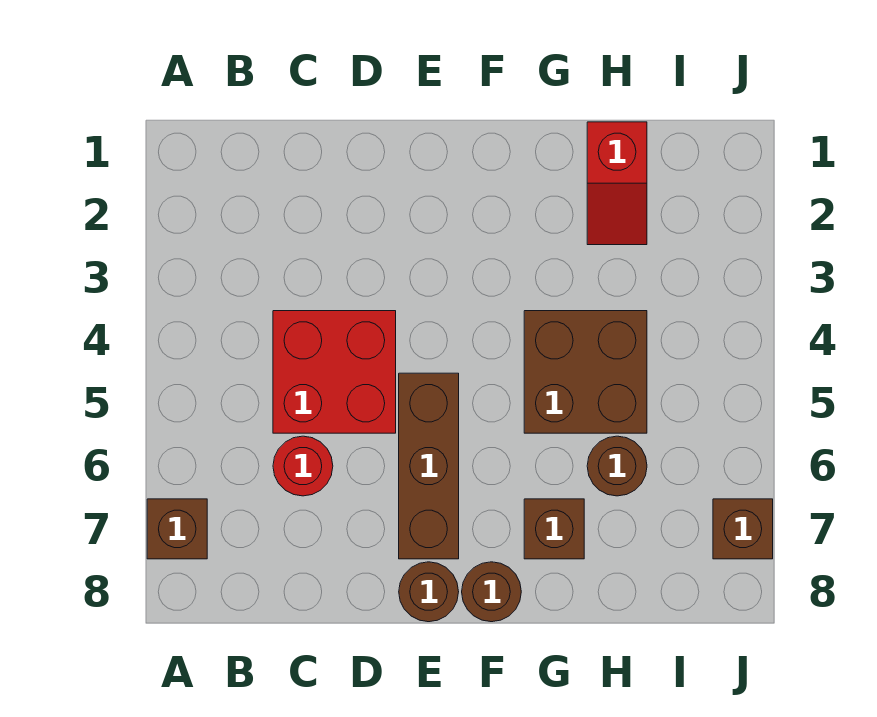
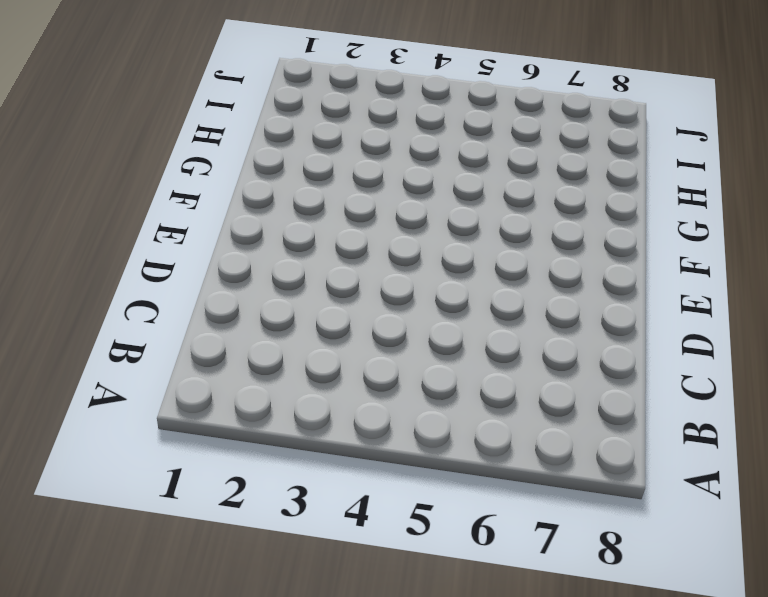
none -> brown brick A7 level 1
none -> red brick C4:D5 level 1

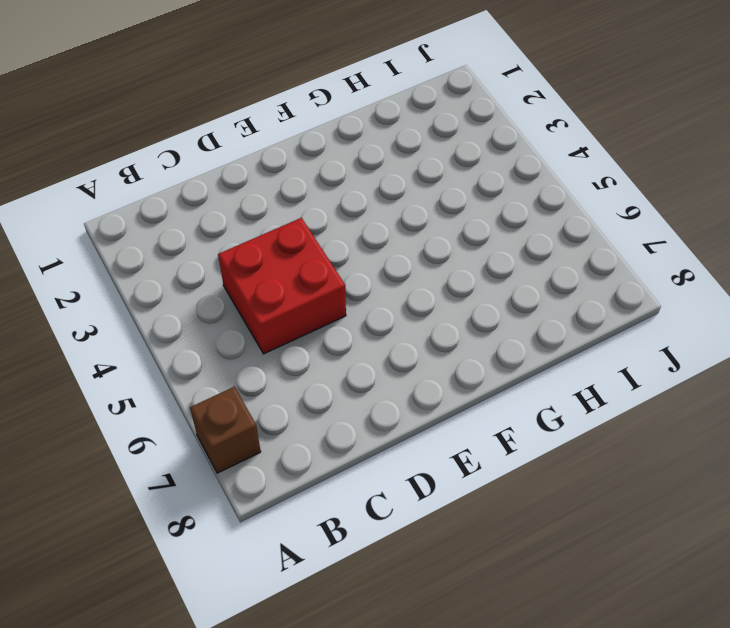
none -> red round brick C6 level 1
none -> brown brick E5:E7 level 1

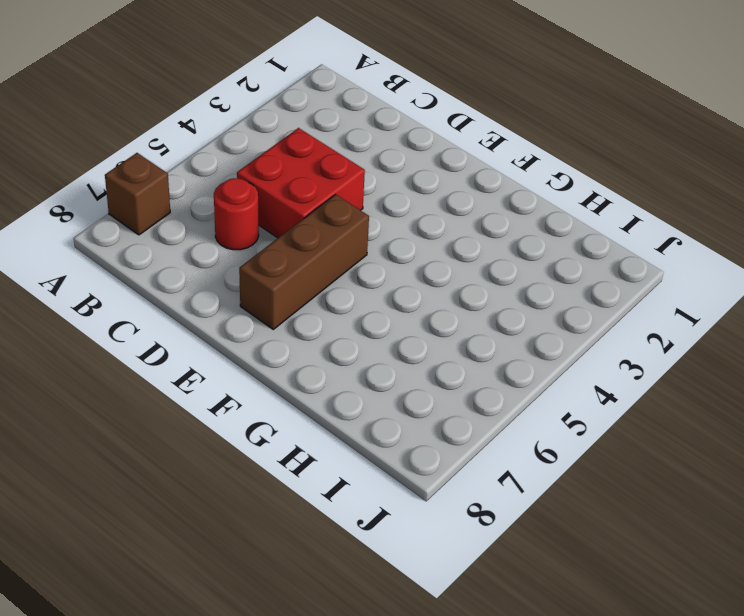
none -> brown round brick E8 level 1
none -> brown round brick F8 level 1

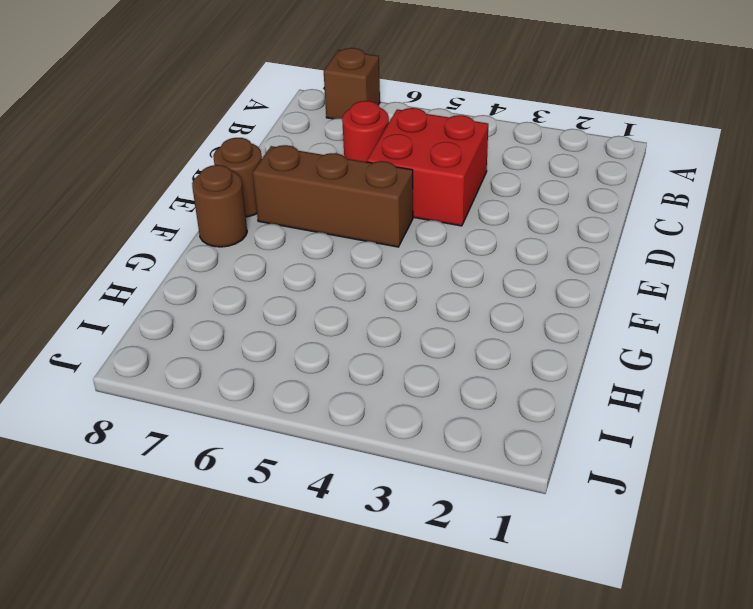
none -> brown brick G4:H5 level 1
none -> brown brick G7 level 1

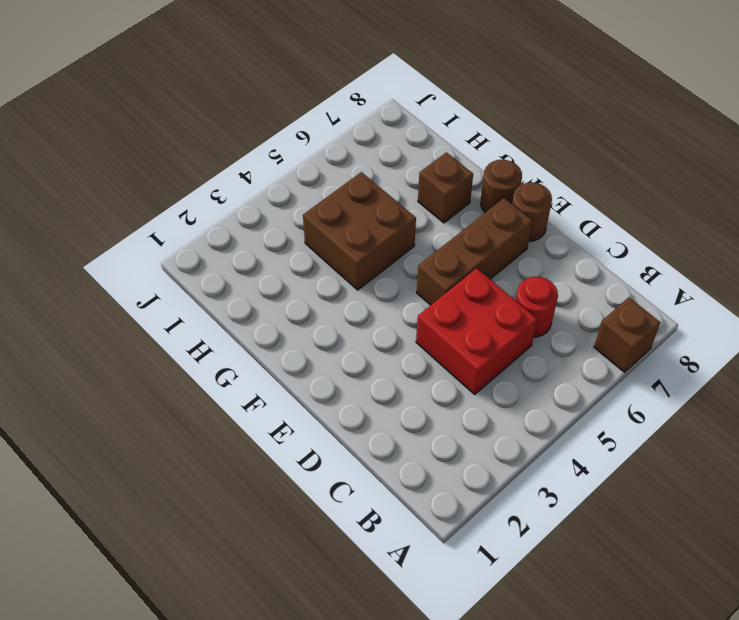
none -> red slope H1:H2 level 1 top 1
none -> brown round brick H6 level 1

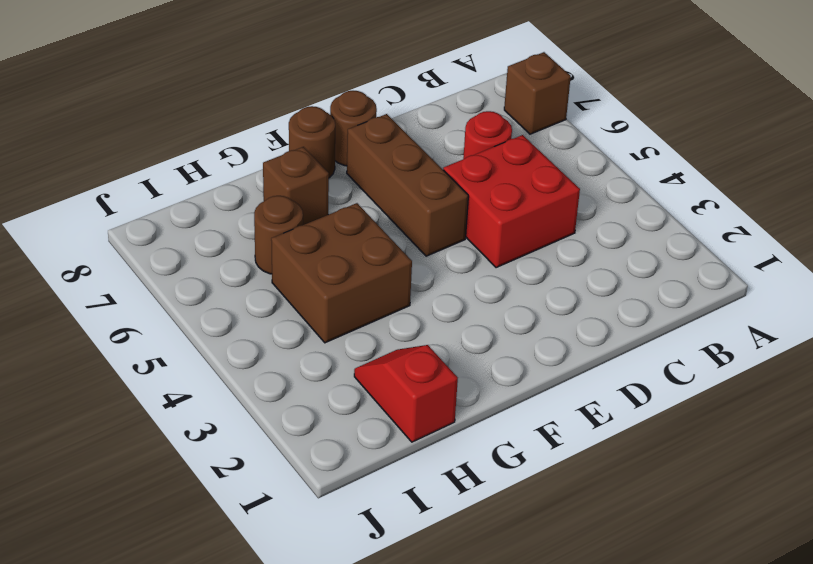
none -> brown brick J7 level 1

